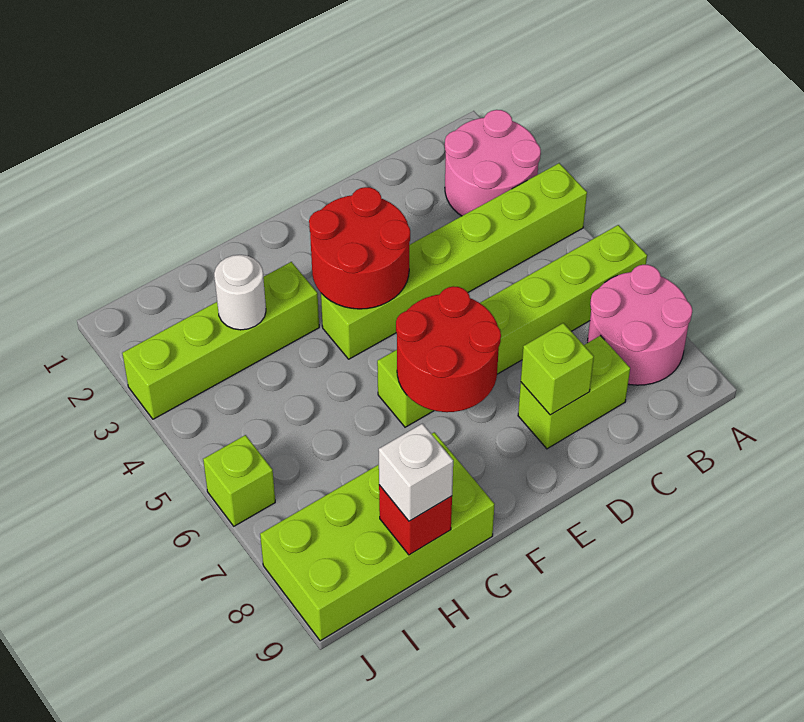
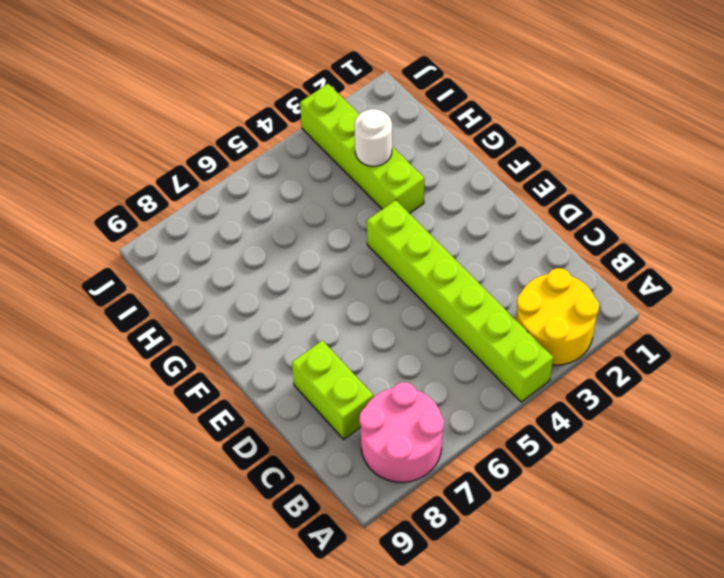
yellow round brick A2:B3 level 1 -> pink round brick A2:B3 level 1
none -> lime brick A6:F6 level 1
none -> lime brick G8:J9 level 1
none -> lime brick J6 level 1

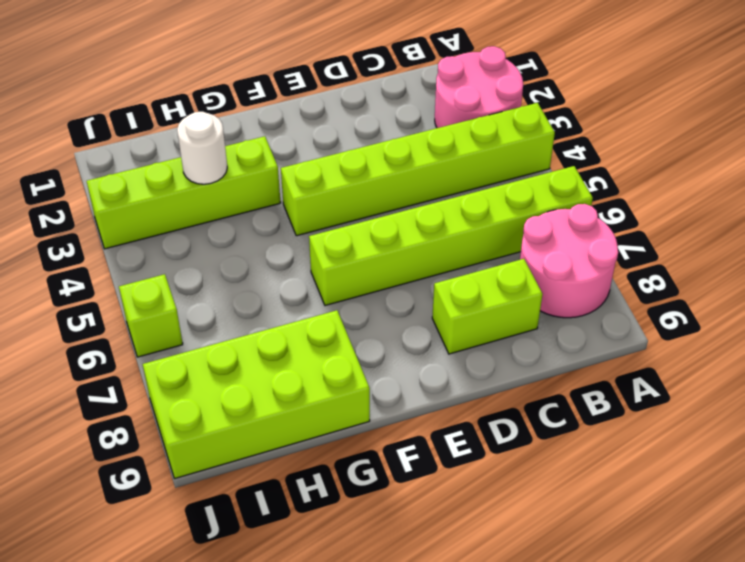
none -> lime brick D8 level 2
none -> red round brick E3:F4 level 2
none -> red round brick E6:F7 level 2

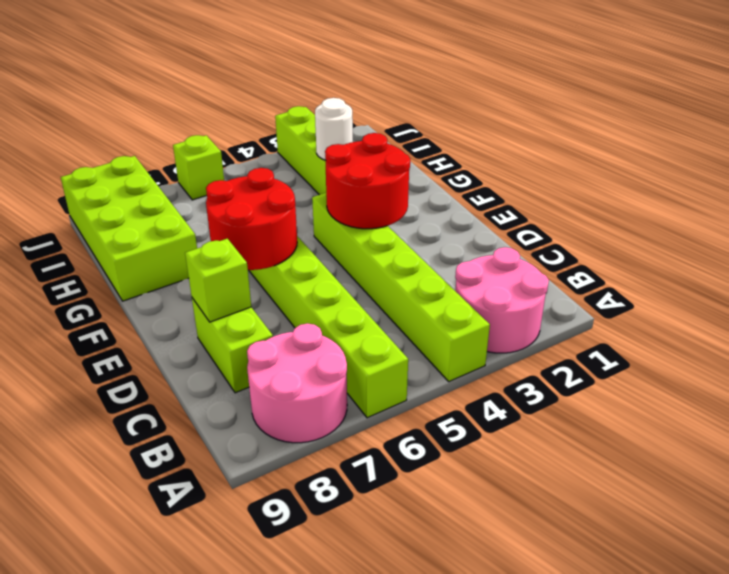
none -> red brick H9 level 2
none -> white brick H9 level 3

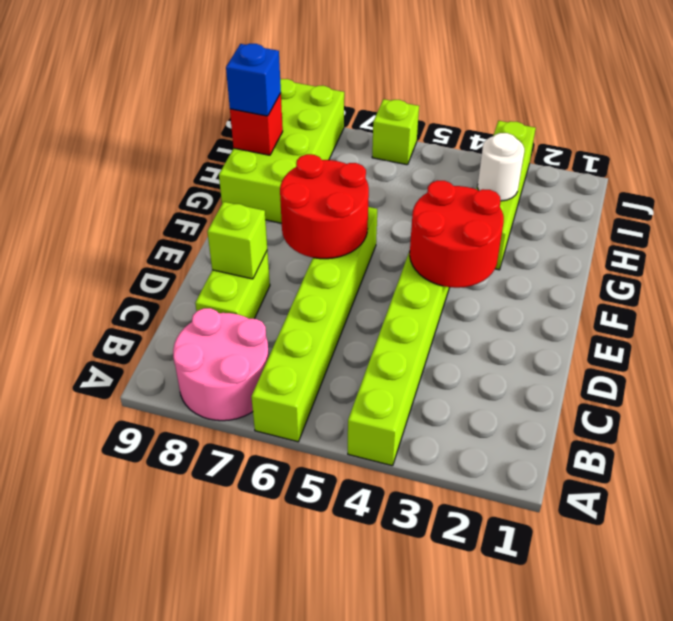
blue brick H9 level 3 -> white brick H9 level 3
none -> pink round brick A2:B3 level 1

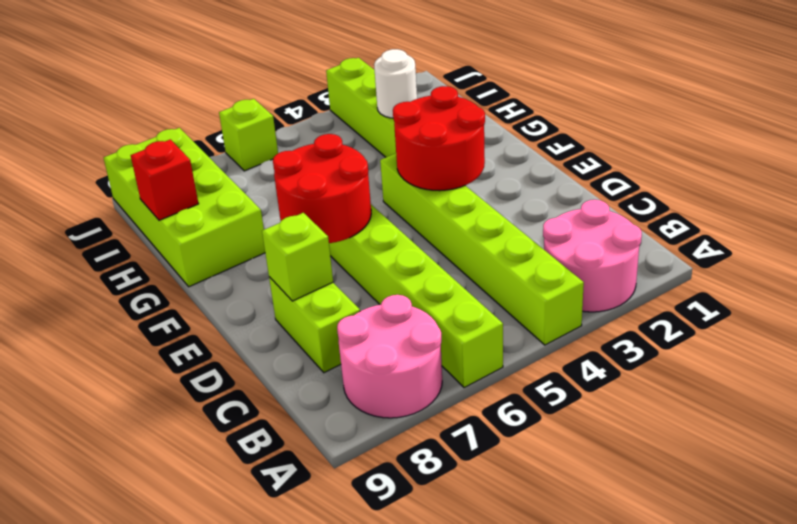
none -> white brick H9 level 3

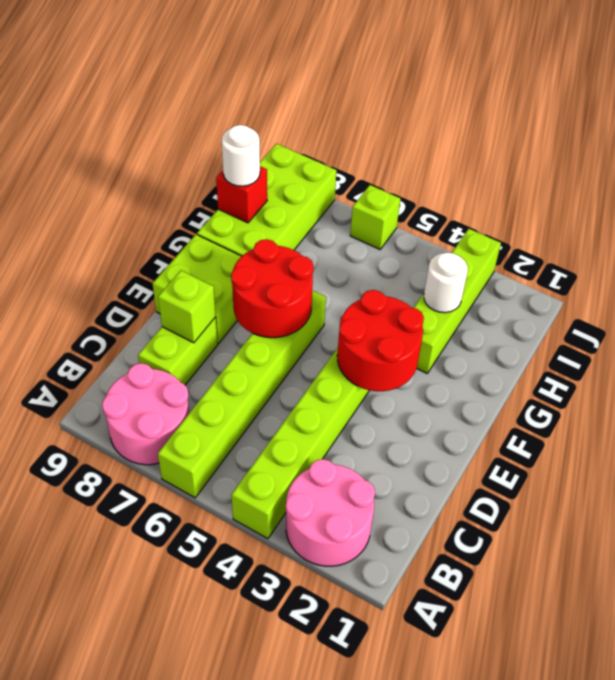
lime brick E8:F9 level 1 -> none
white round brick H9 level 3 -> white brick H9 level 3

